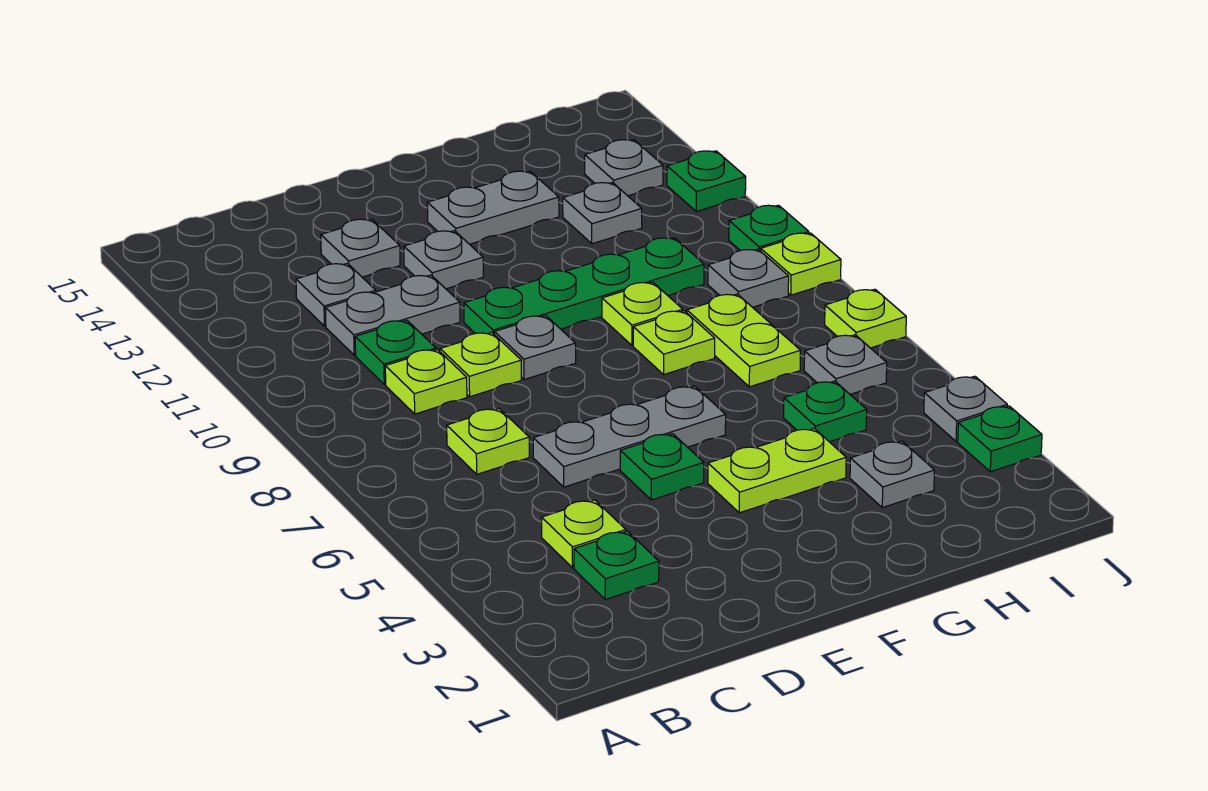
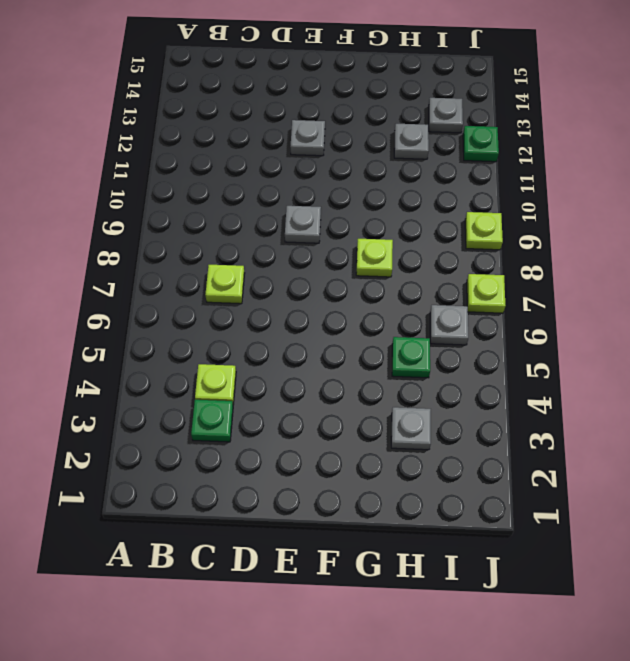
none -> lime plate C9 level 1
none -> green plate C10 level 1
none -> grey plate C11:D11 level 1
none -> grey plate C12 level 1

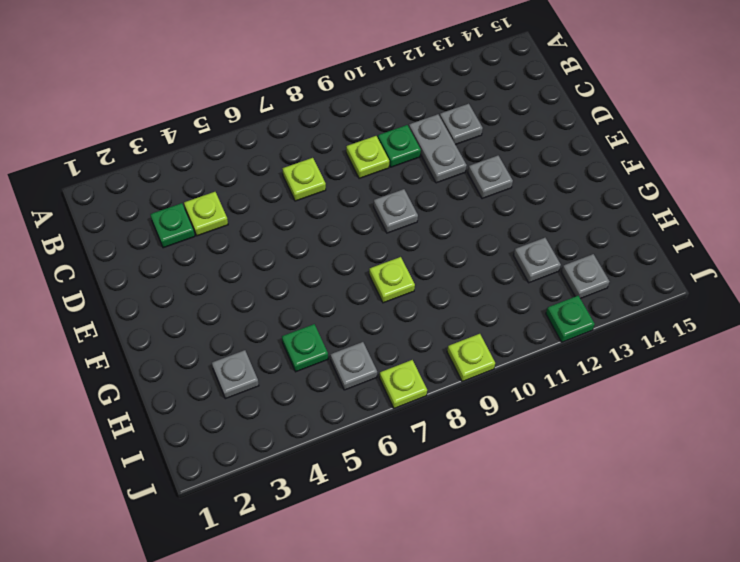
none -> grey plate D6:F6 level 1
none -> lime plate D9 level 1
none -> grey plate D13 level 1
none -> green plate E5 level 1

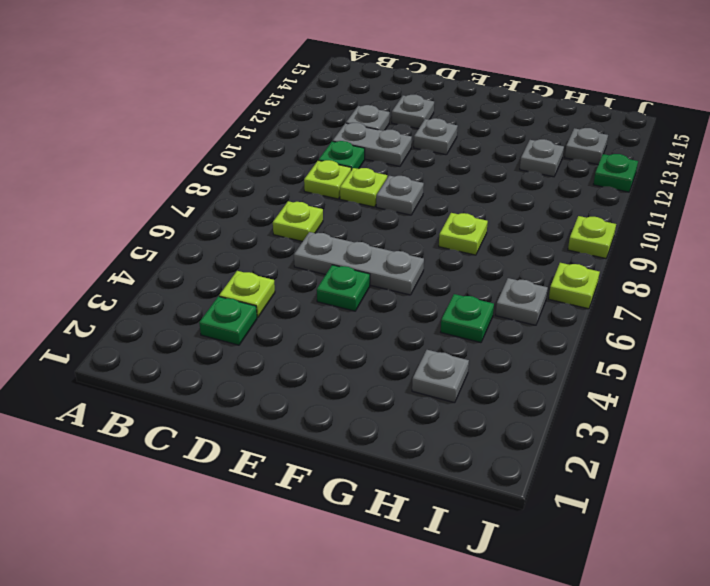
none -> green plate E10:H10 level 1
none -> lime plate F4:G4 level 1
none -> grey plate F13:G13 level 1
none -> lime plate G9 level 1

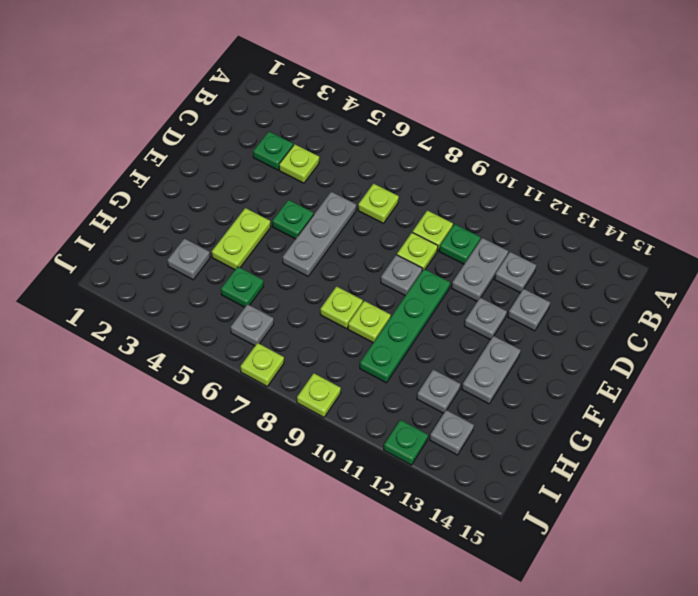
none -> lime plate H7:H8 level 1
none -> grey plate I9 level 1
none -> green plate J3 level 1
none -> grey plate J4 level 1

